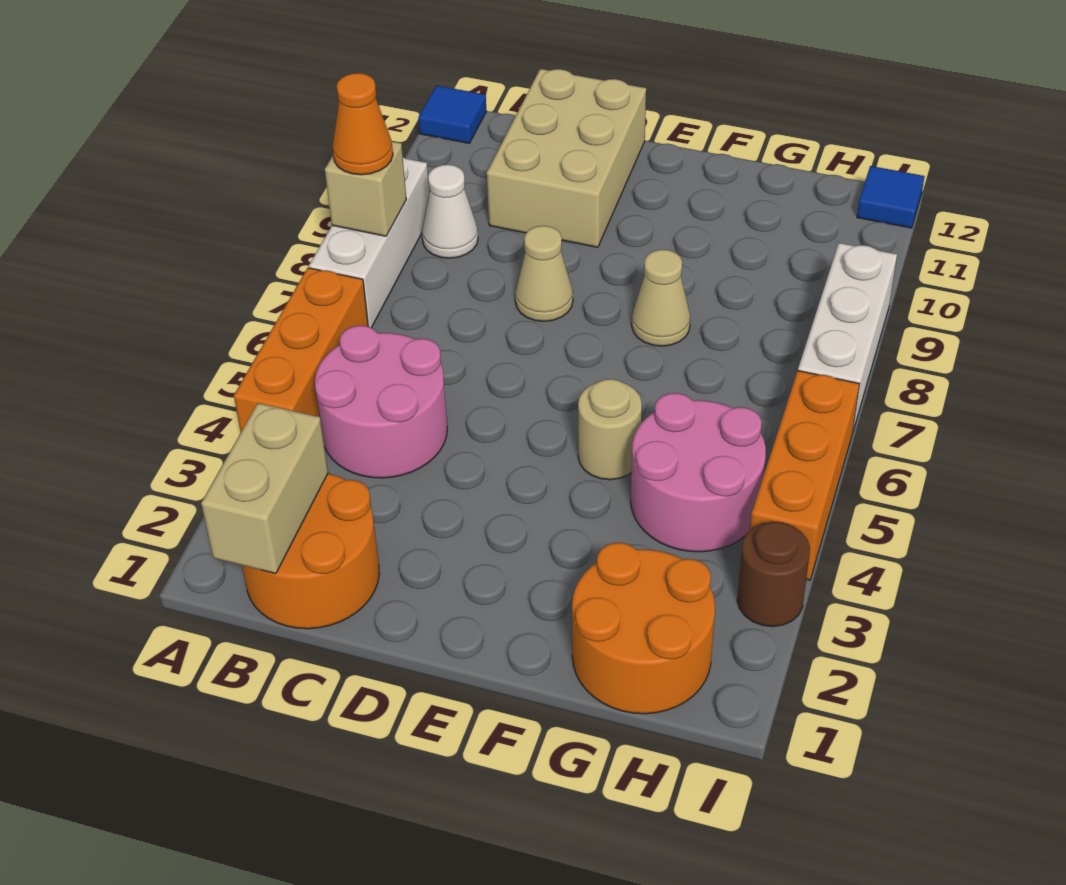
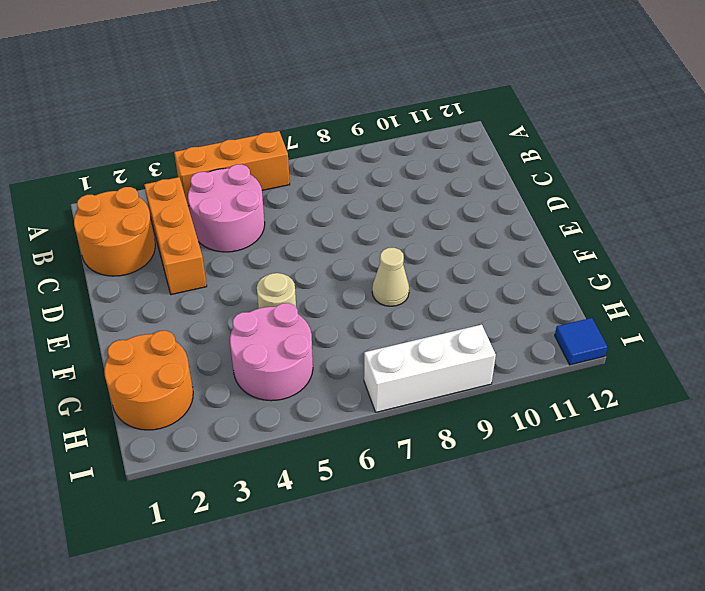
orange brick B3:D3 level 1 -> orange brick I4:I6 level 1
none -> white brick A7:A9 level 1
none -> blue tile A12 level 1
none -> white cone B9 level 1

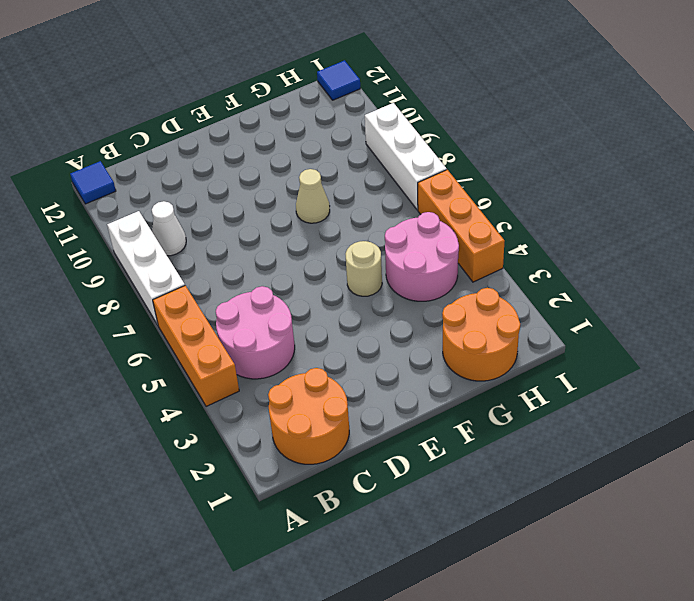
none -> tan brick C10:D12 level 1
none -> tan cone D8 level 1
none -> brown round brick I3 level 1

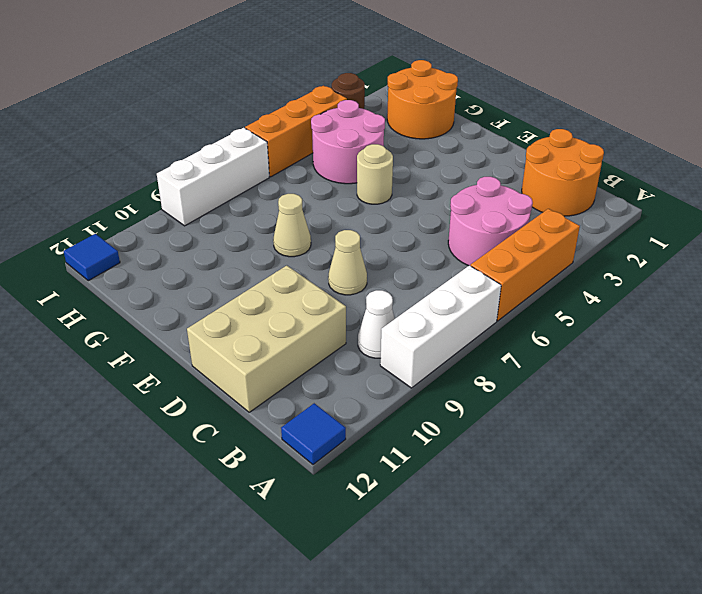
none -> tan brick A8 level 2
none -> tan brick B1:B2 level 2
none -> orange cone A8 level 3

